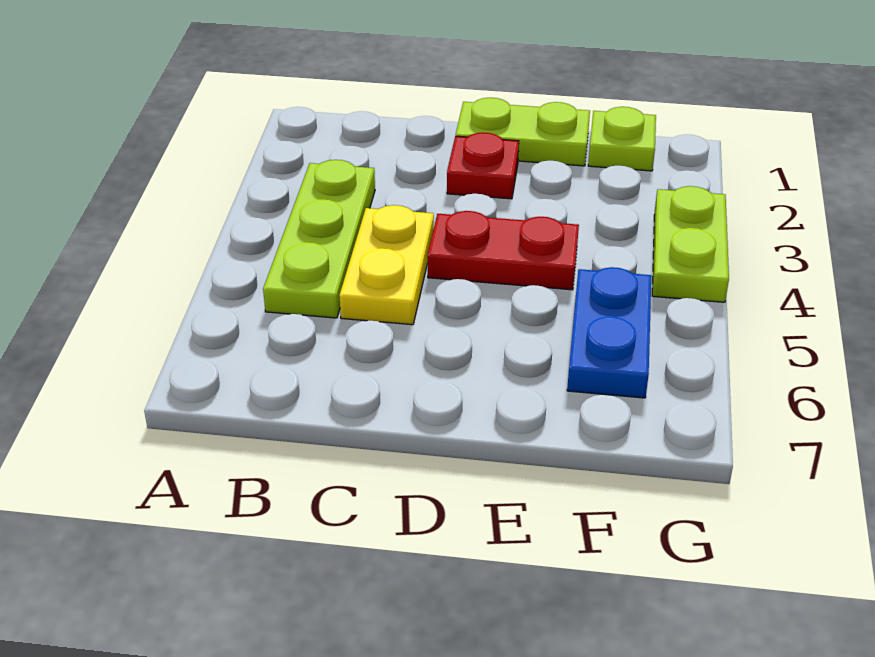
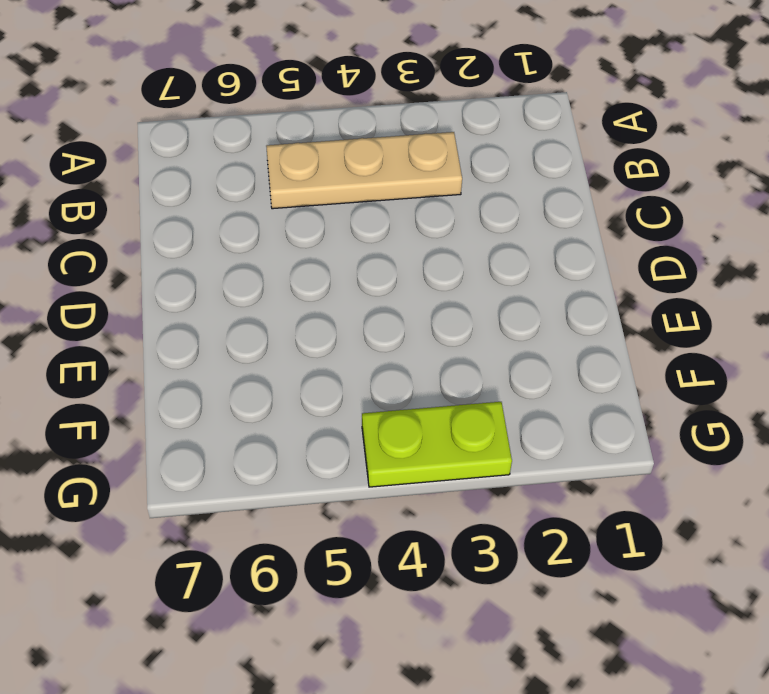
tan plate B3:B5 level 1 -> lime plate B3:B5 level 1
none -> yellow plate C4:C5 level 1
none -> lime plate D1:E1 level 1

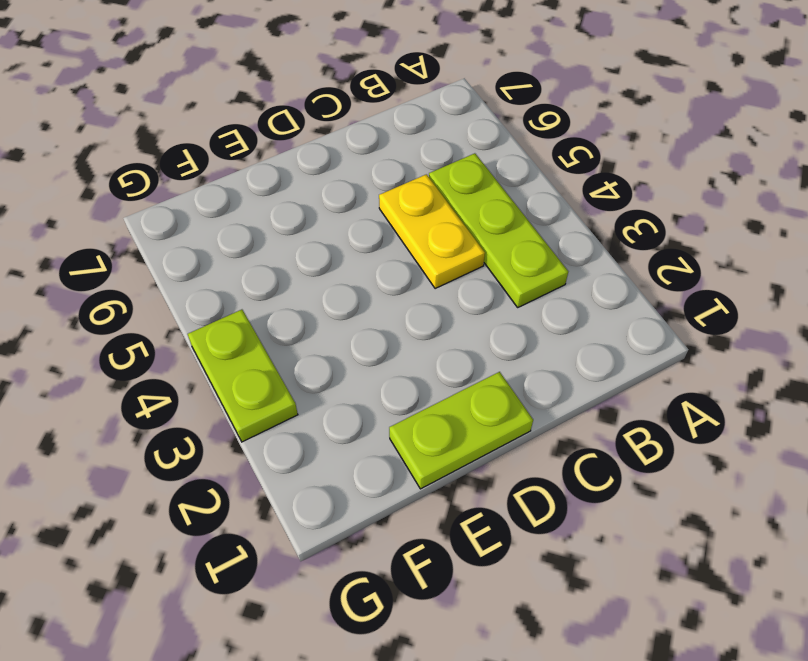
none -> red plate D2 level 1
none -> red plate D4:E4 level 1

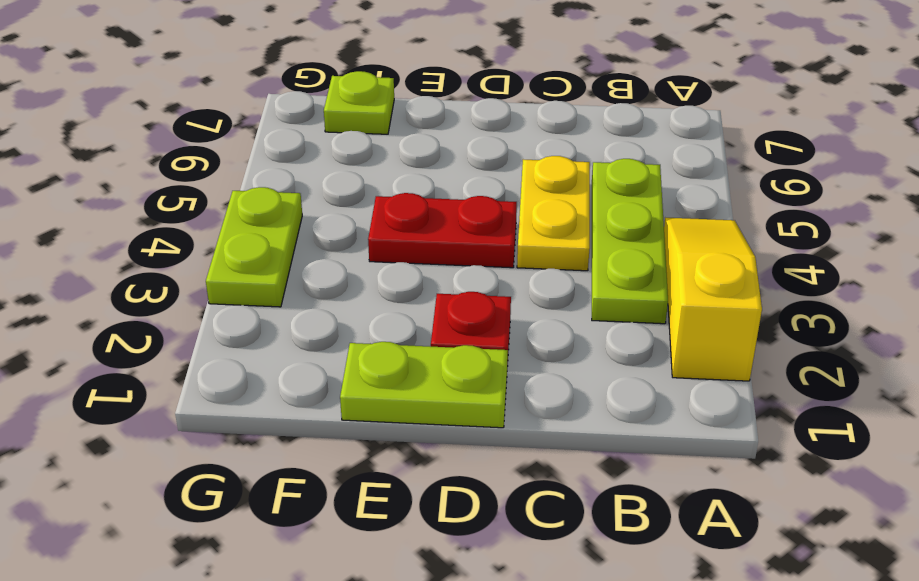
yellow slope A2:A4 level 1 top 2 -> none
lime plate F7 level 1 -> lime plate F1 level 1
none -> blue plate F5:F6 level 1

